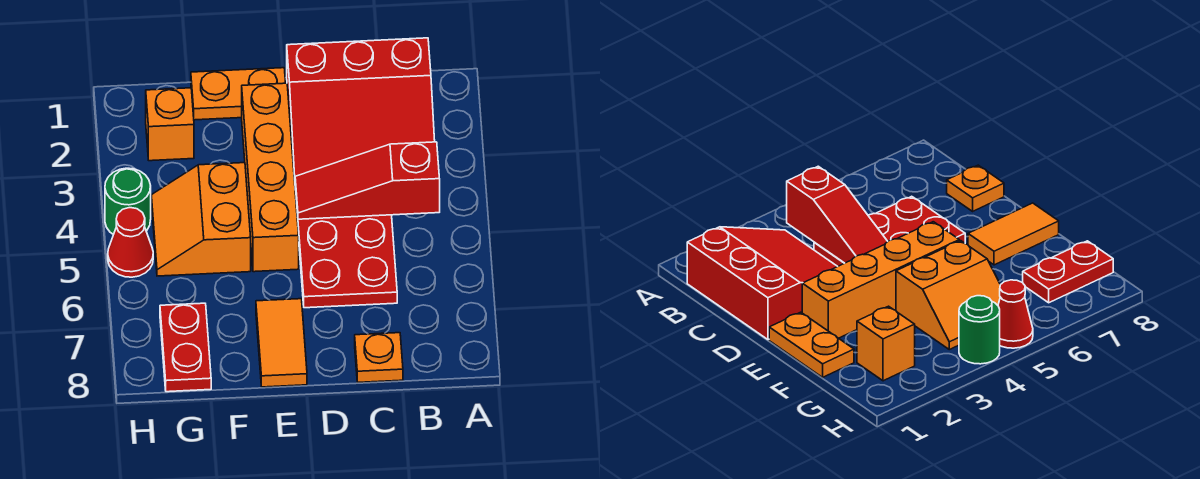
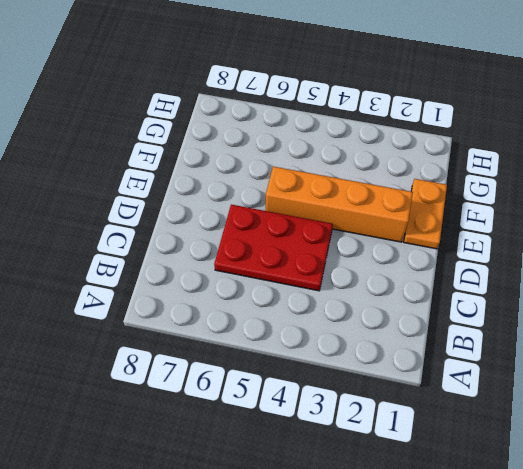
none -> red slope B1:D3 level 1 top 1
none -> orange plate C8 level 1
none -> orange tile E7:E8 level 1

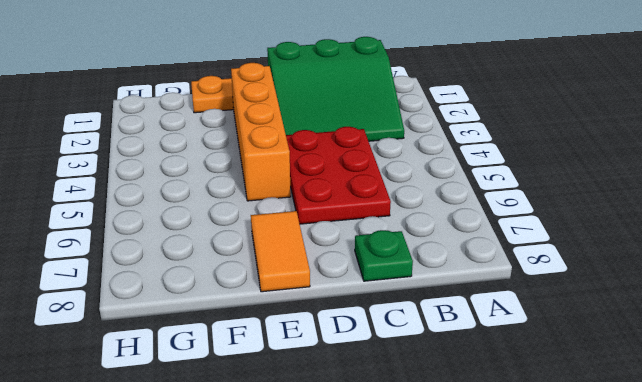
green slope B1:D3 level 1 top 1 -> red slope B1:D3 level 1 top 1
green plate C8 level 1 -> orange plate C8 level 1
none -> orange slope F4:G5 level 1 top F
none -> orange brick G2 level 1
none -> red plate G7:G8 level 1

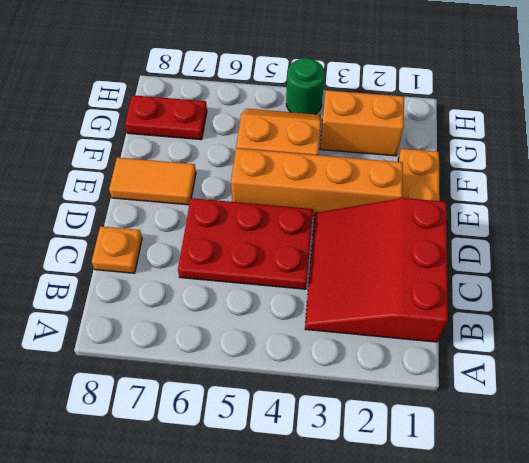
orange brick G2:G3 level 1 -> orange brick G2 level 1
none -> red cone H5 level 1
none -> red slope B4:D4 level 2 top B

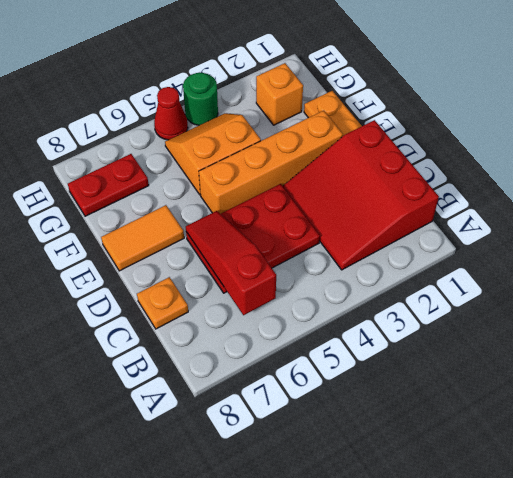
red slope B6:D6 level 2 top B -> red slope B4:D4 level 2 top B

